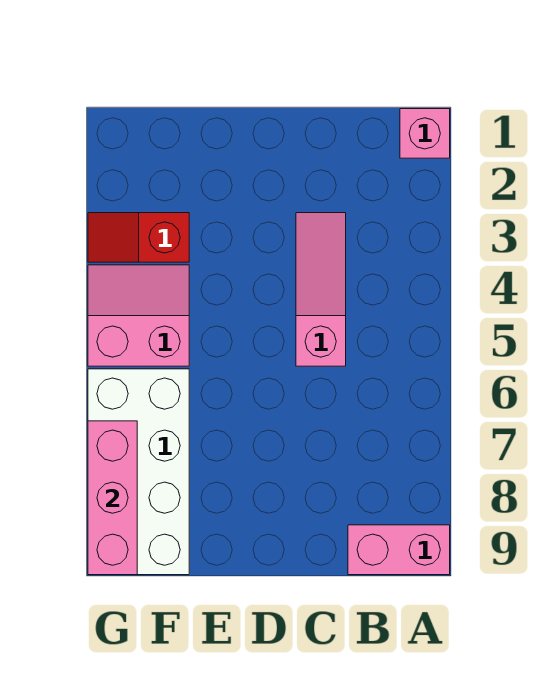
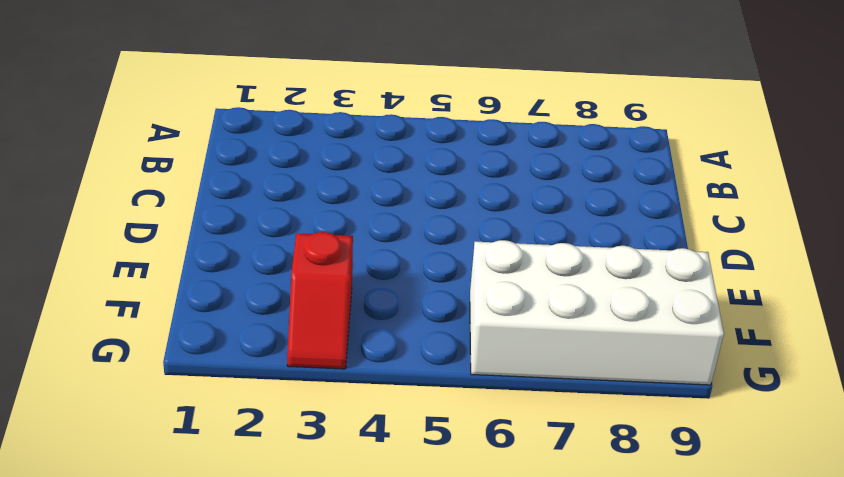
none -> pink brick A1 level 1
none -> pink brick A9:B9 level 1

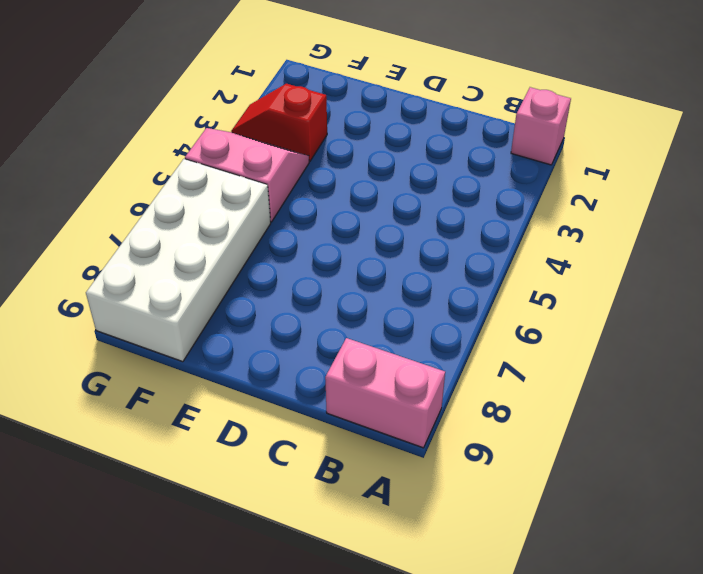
none -> pink slope C3:C5 level 1 top 5
none -> pink brick G7:G9 level 2

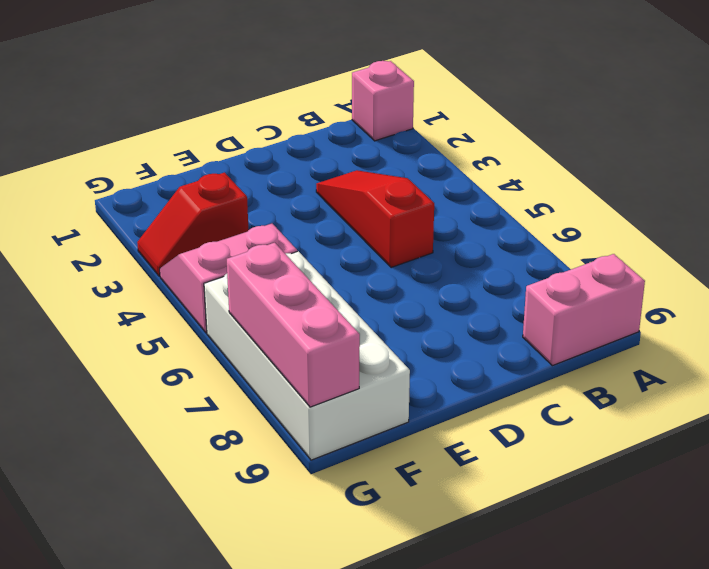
red slope C3:C5 level 1 top 5 -> pink slope C3:C5 level 1 top 5

